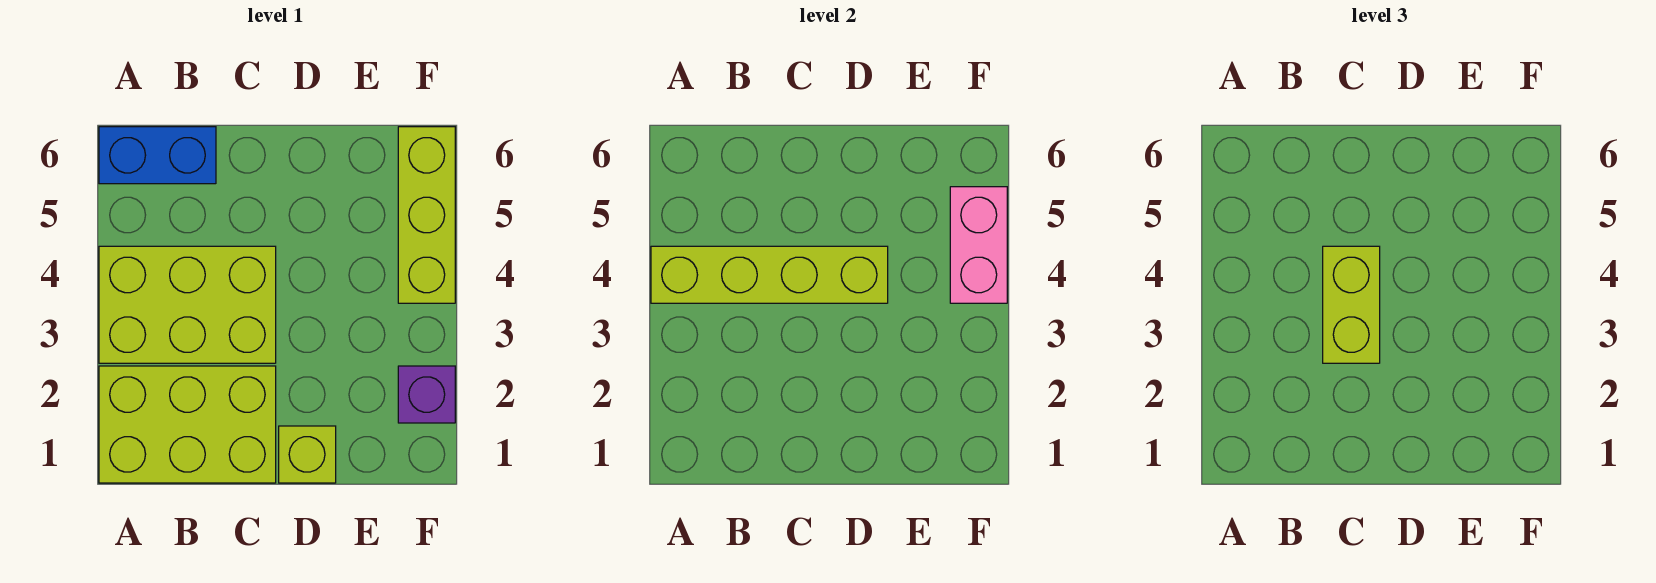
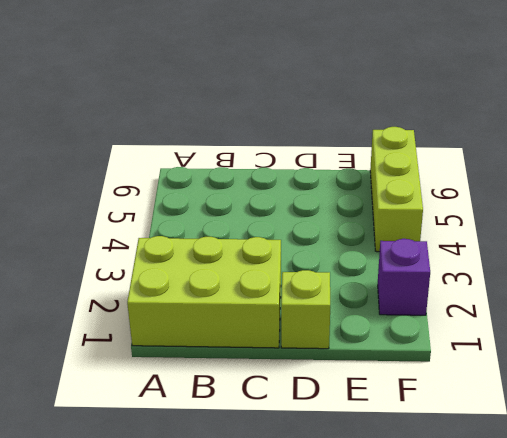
none -> lime brick A3:C4 level 1
none -> blue brick A6:B6 level 1

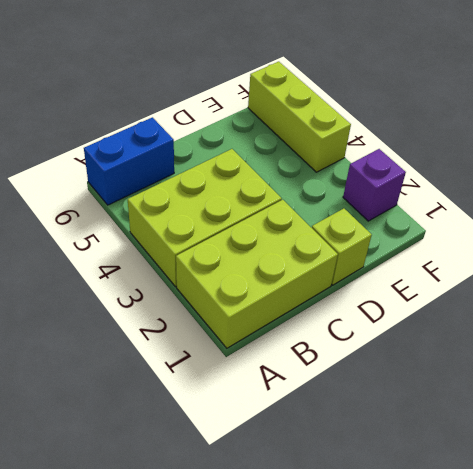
none -> lime brick A4:D4 level 2
none -> pink brick F4:F5 level 2

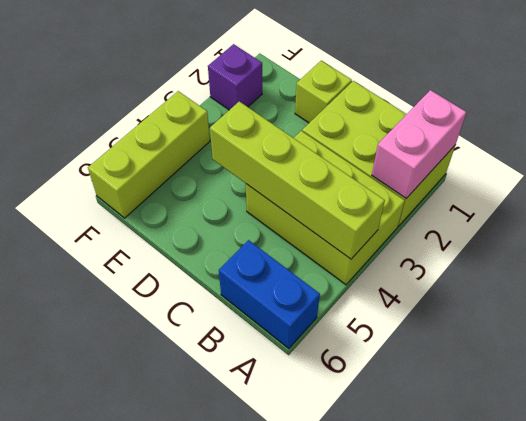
pink brick A1:A2 level 2 -> pink brick F4:F5 level 2
none -> lime brick C3:C4 level 3

